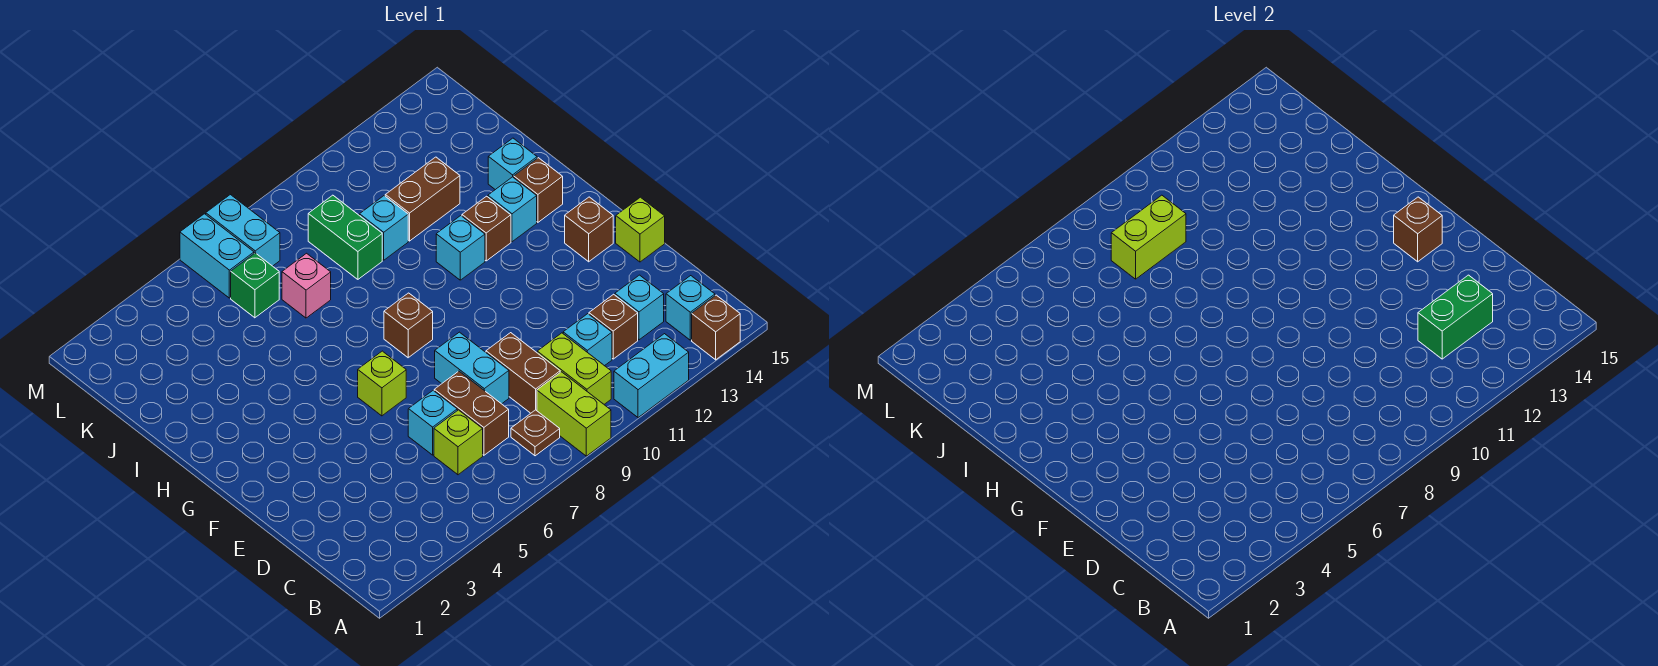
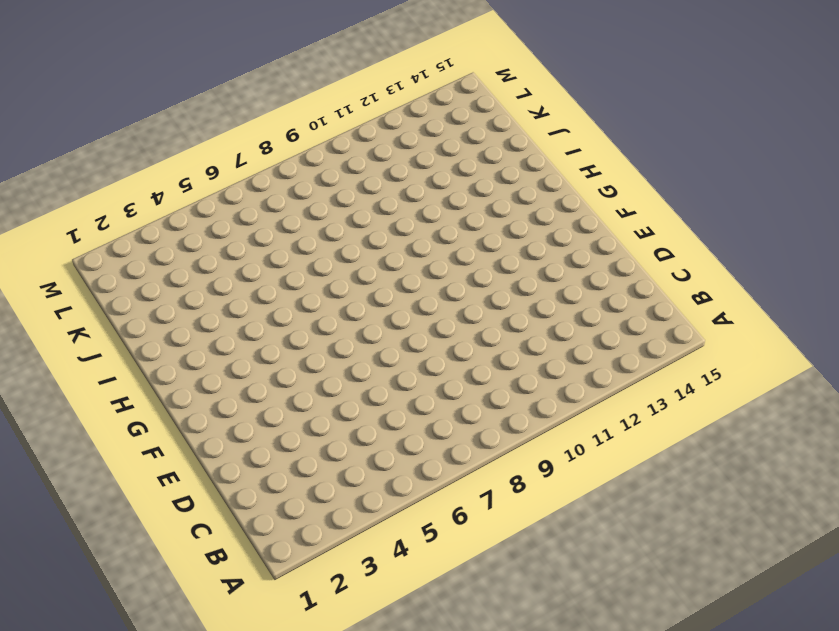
none -> lime brick A9:B9 level 1
none -> cyan brick A11:A12 level 1
none -> brown brick A14 level 1
none -> brown plate B8 level 1

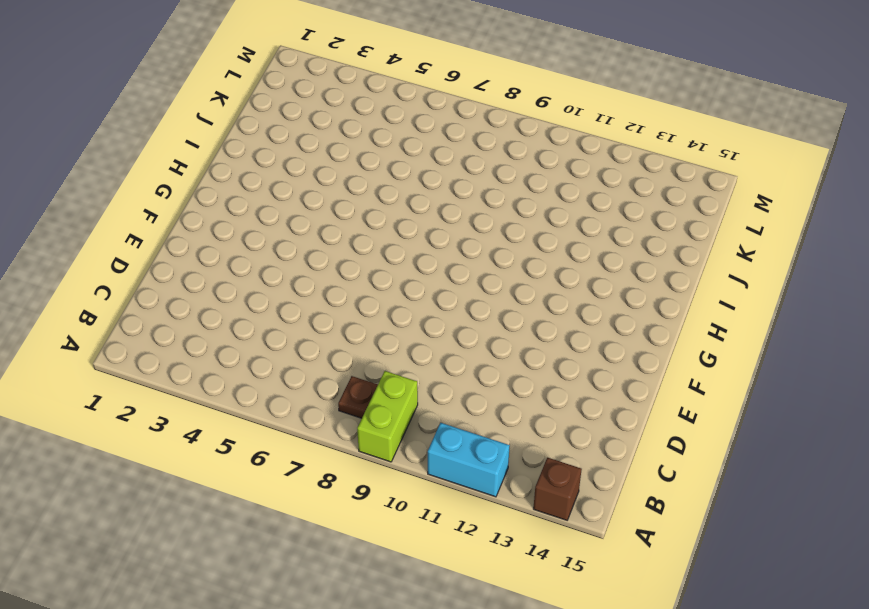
none -> lime brick B10:C10 level 1
none -> cyan brick B14 level 1
none -> lime brick C6 level 1
none -> brown brick C7:D7 level 1

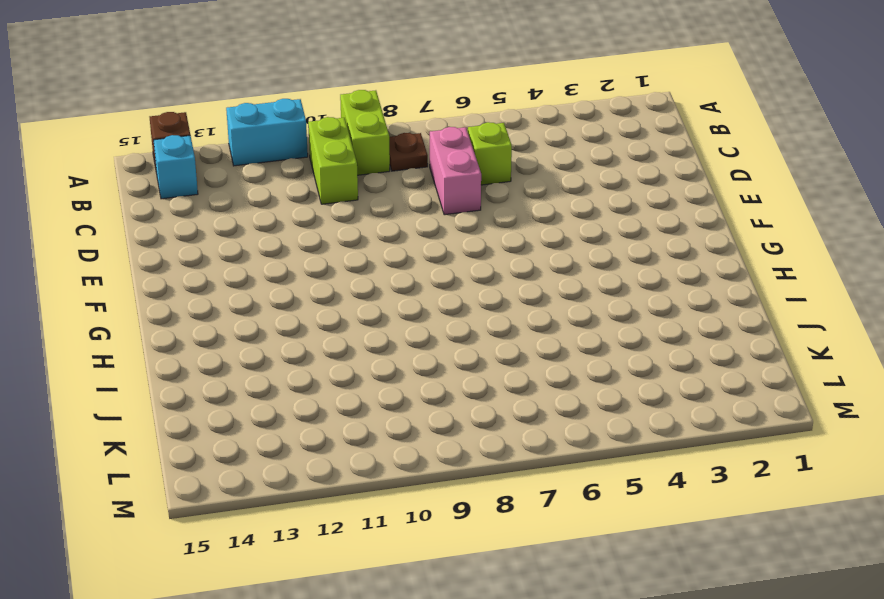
pink brick C7:D7 level 1 -> brown brick C7:D7 level 1
none -> brown brick C9:D9 level 1
none -> cyan brick C11 level 1
none -> brown brick C12 level 1
none -> cyan brick C13 level 1

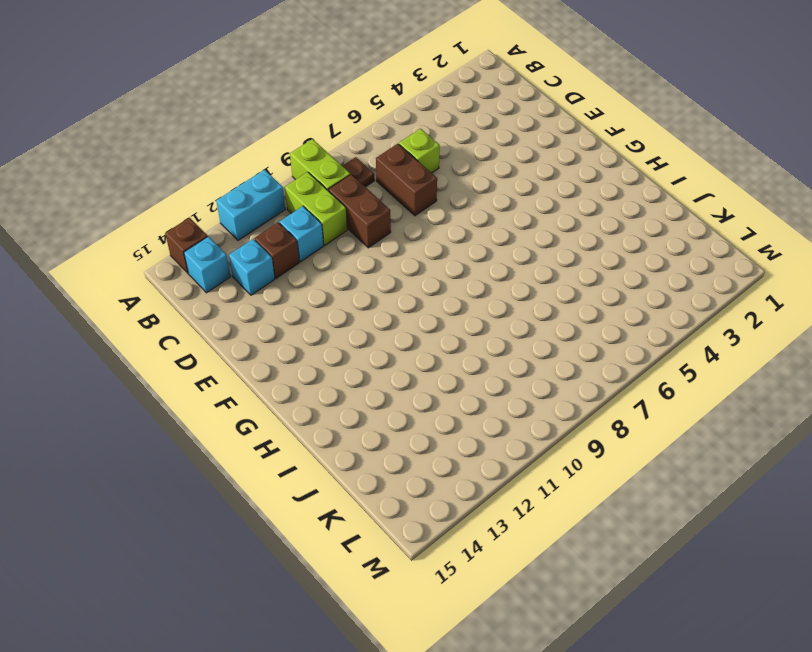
none -> cyan brick D6 level 1
none -> cyan brick D8:E8 level 1
none -> lime brick E15 level 1
none -> lime brick F6 level 1

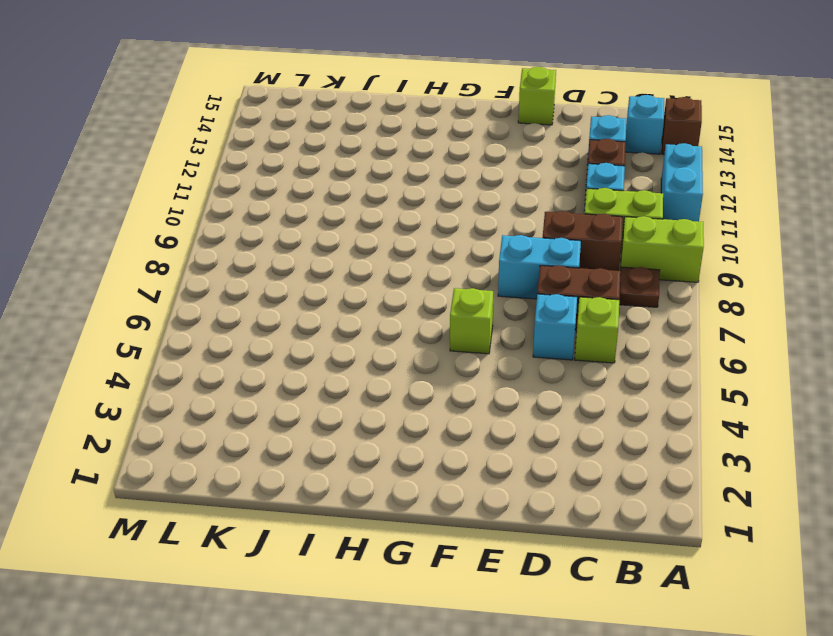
none -> brown brick F14 level 1
none -> brown brick G8 level 1
none -> cyan brick H11 level 1
none -> brown brick H12 level 1

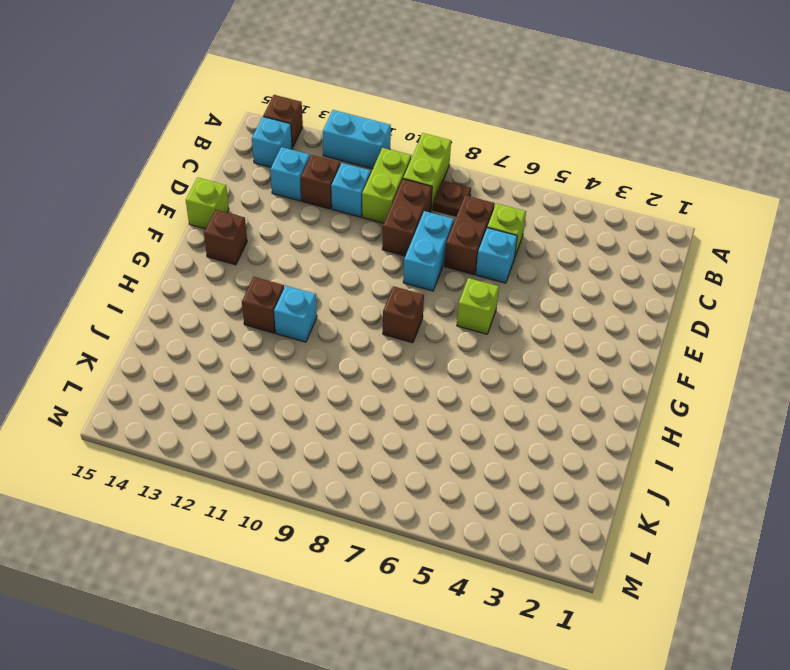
none -> cyan brick H13 level 1
none -> brown brick H14 level 1
none -> cyan brick I14 level 1
none -> pink brick J7 level 1

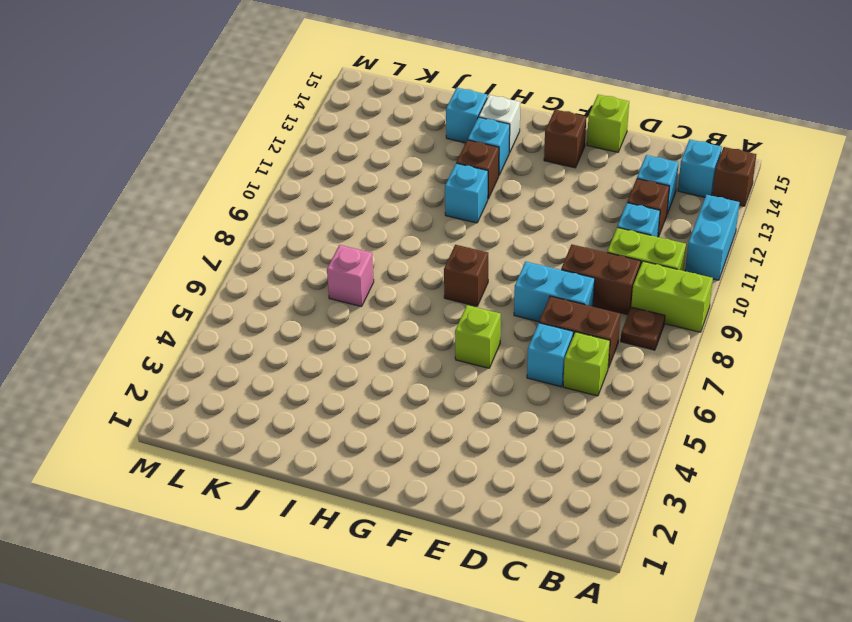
white brick H14 level 1 -> brown brick H14 level 1
none -> green brick J9:K9 level 1
none -> cyan brick J10 level 1
none -> brown brick J11:J12 level 1
none -> green brick K6 level 1

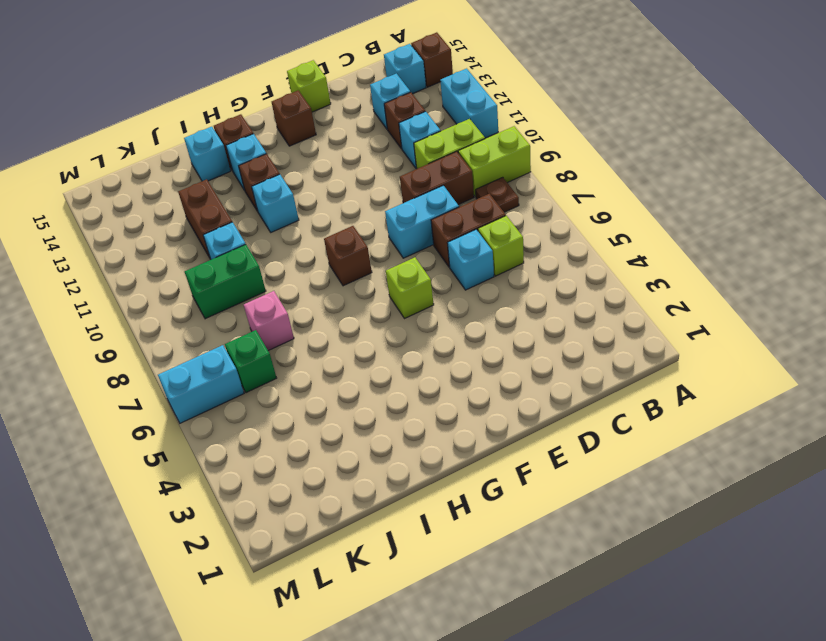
none -> cyan brick L7:M7 level 1
none -> green brick C12:C13 level 2
none -> brown brick F14 level 2
none -> lime brick K8:K9 level 2

